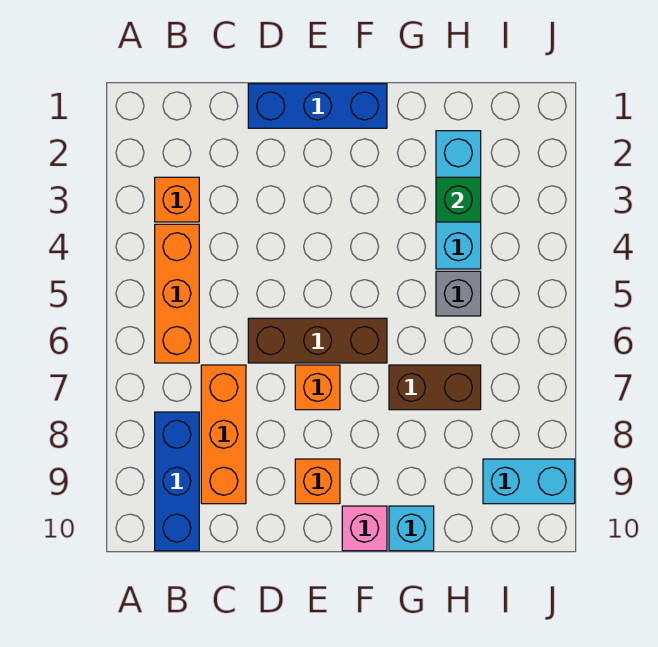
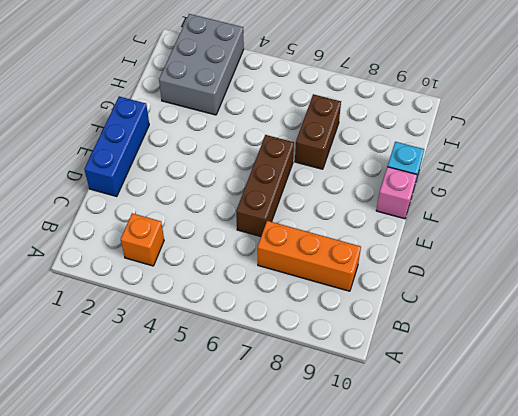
grey brick H2:J3 level 1 -> cyan brick H2:H4 level 1
none -> orange brick B4:B6 level 1
none -> blue brick B8:B10 level 1
none -> orange brick E7 level 1

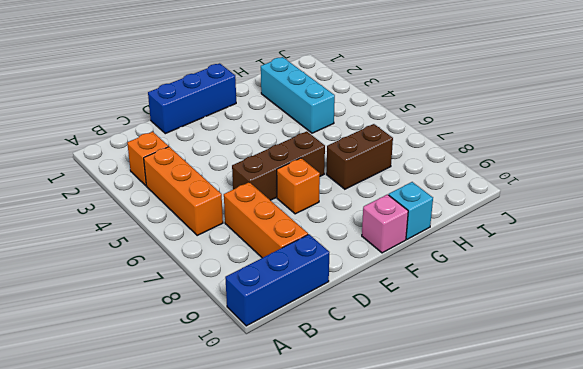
blue brick A10:C10 level 1 -> blue brick B8:B10 level 1
none -> orange brick E9 level 1
none -> grey brick H5 level 1
none -> cyan brick I9:J9 level 1

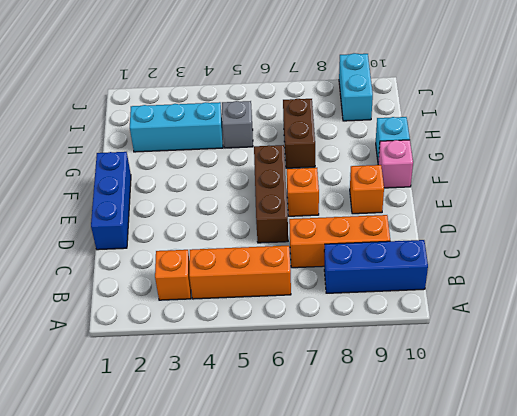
none -> green brick H3 level 2

